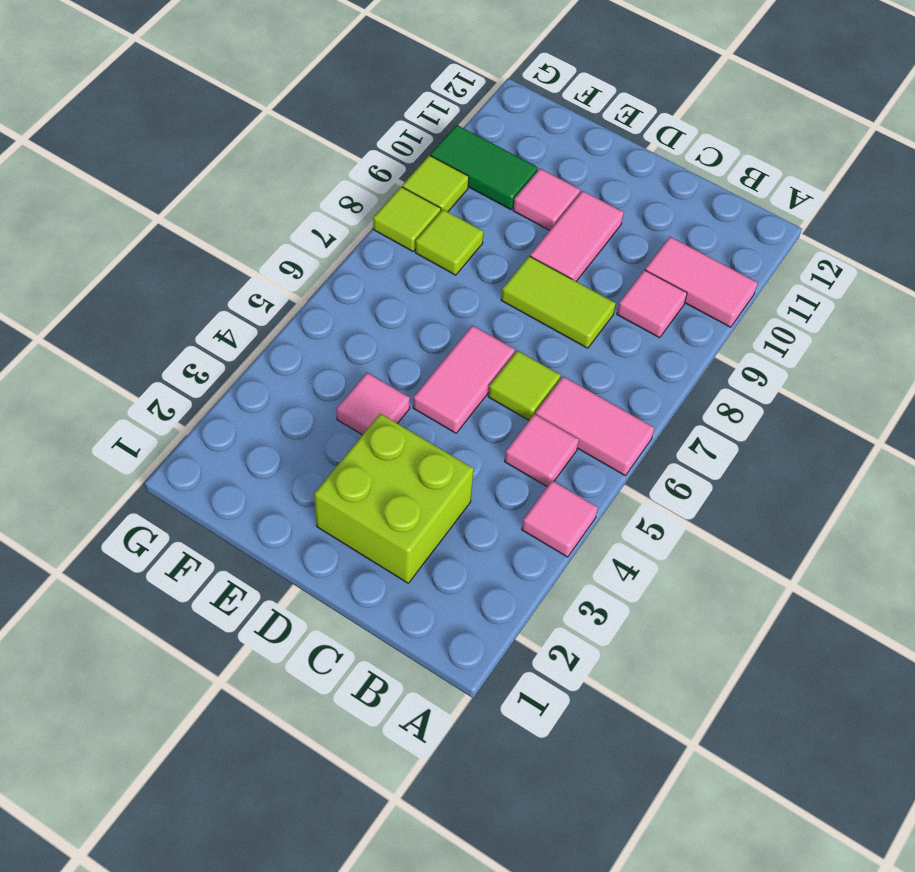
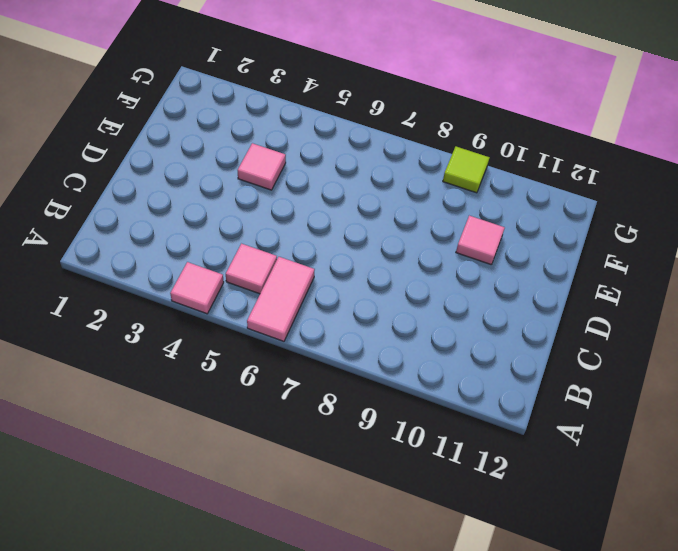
none -> pink tile A10:B10 level 1
none -> pink tile B9 level 1
none -> lime brick C2:D3 level 1

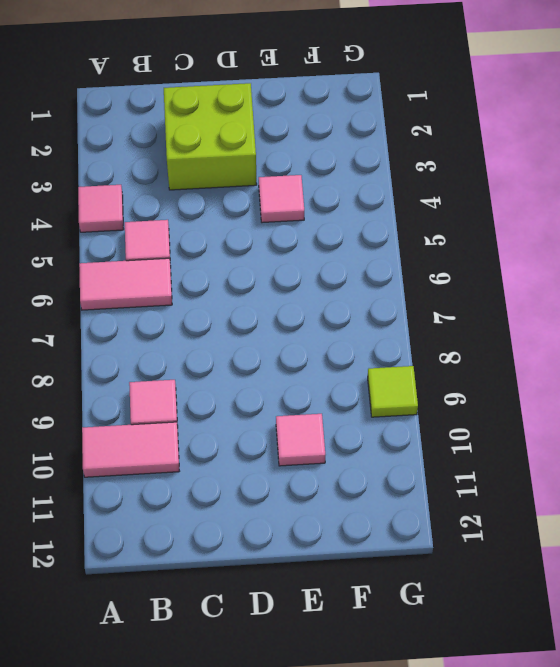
none -> lime tile C6 level 1
none -> lime tile C8:D8 level 1
none -> pink tile D5:D6 level 1

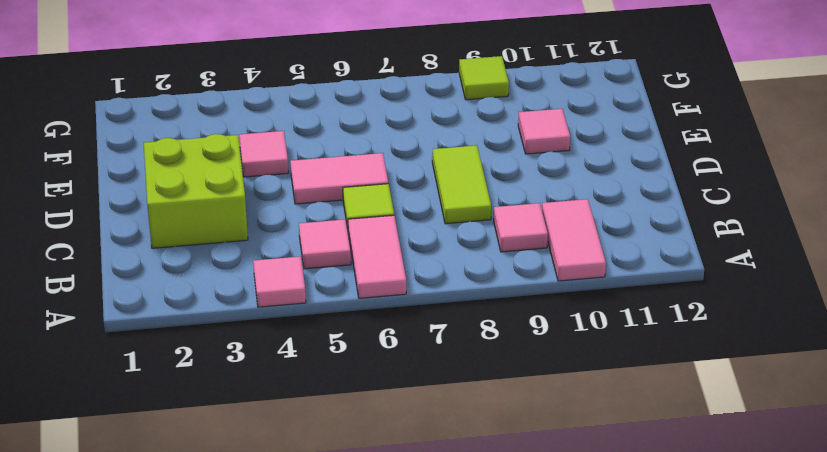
none -> pink tile D9:D10 level 1
none -> lime tile F8 level 1
none -> green tile F10:G10 level 1

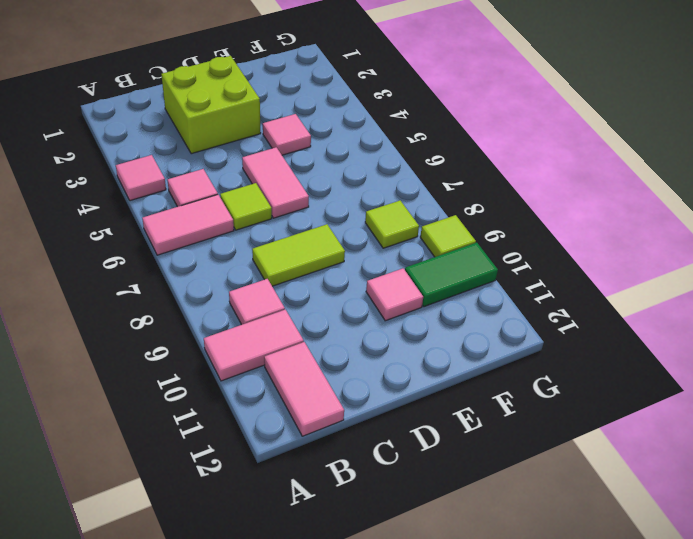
pink tile B11:B12 level 1 -> pink tile D9:D10 level 1
none -> lime tile G8 level 1

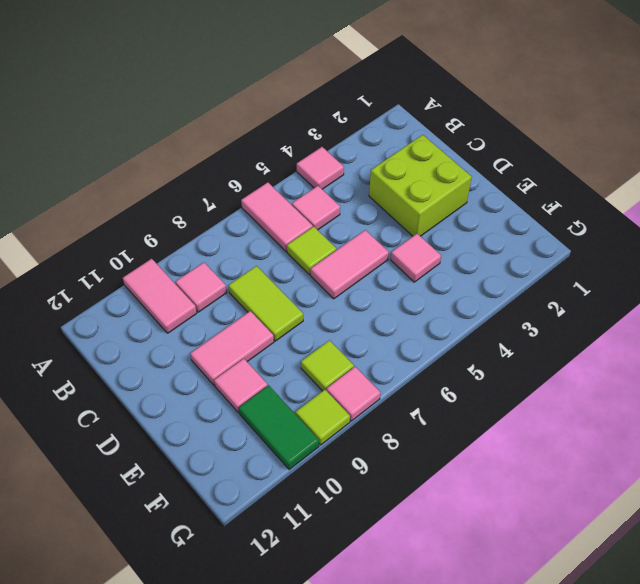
pink tile G8 level 1 -> lime tile G8 level 1

